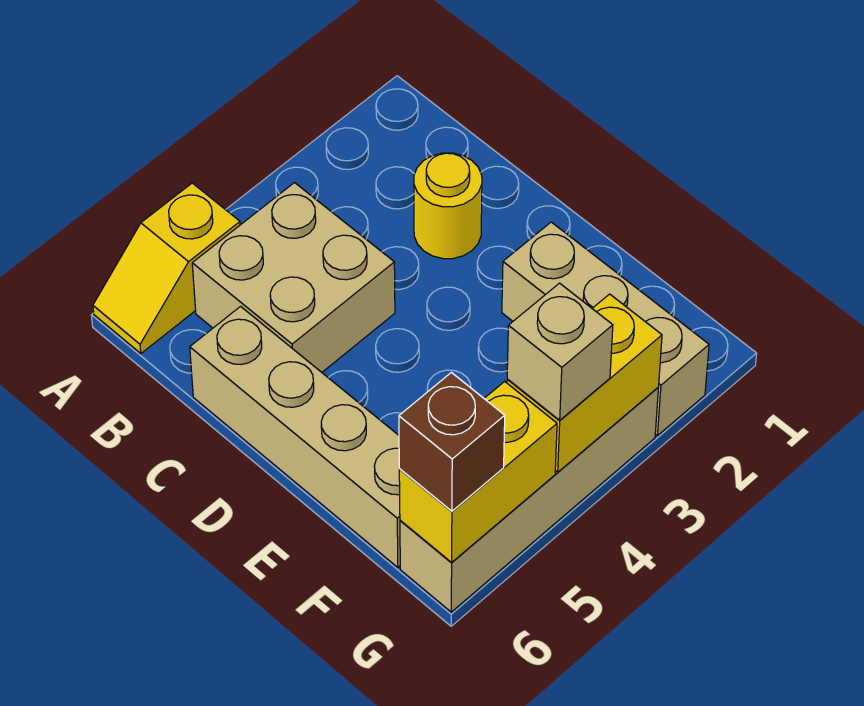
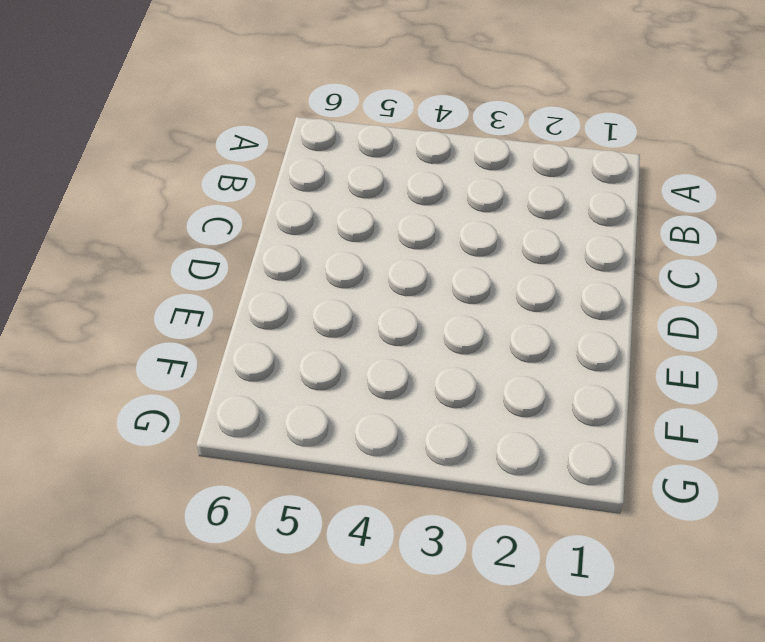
none -> yellow slope A5:A6 level 1 top 5
none -> tan brick B4:C5 level 1

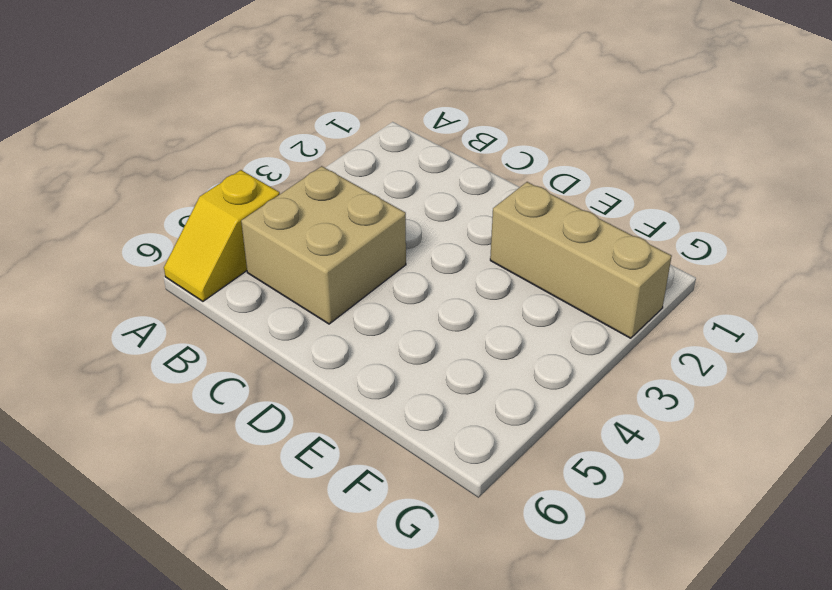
none -> yellow round brick C2 level 1
none -> tan brick C6:F6 level 1

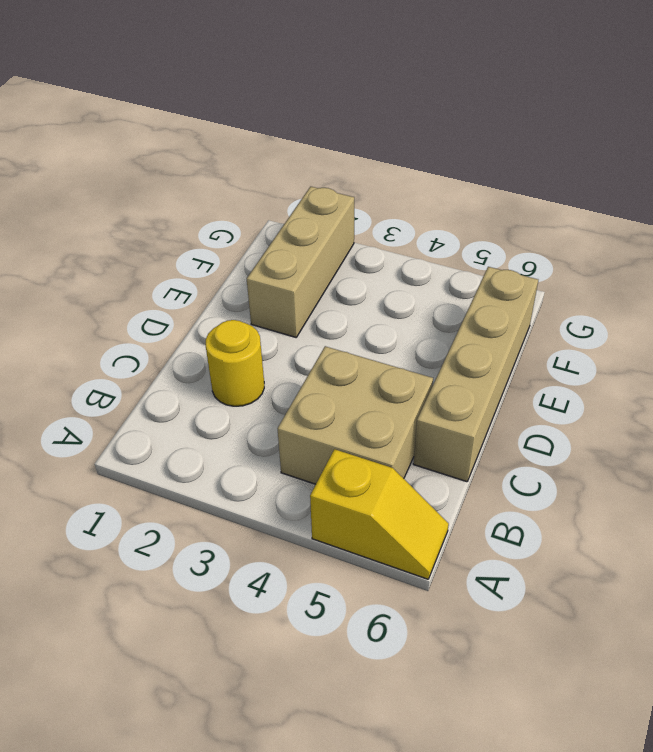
none -> tan brick G3:G6 level 1
none -> yellow brick G3:G4 level 2

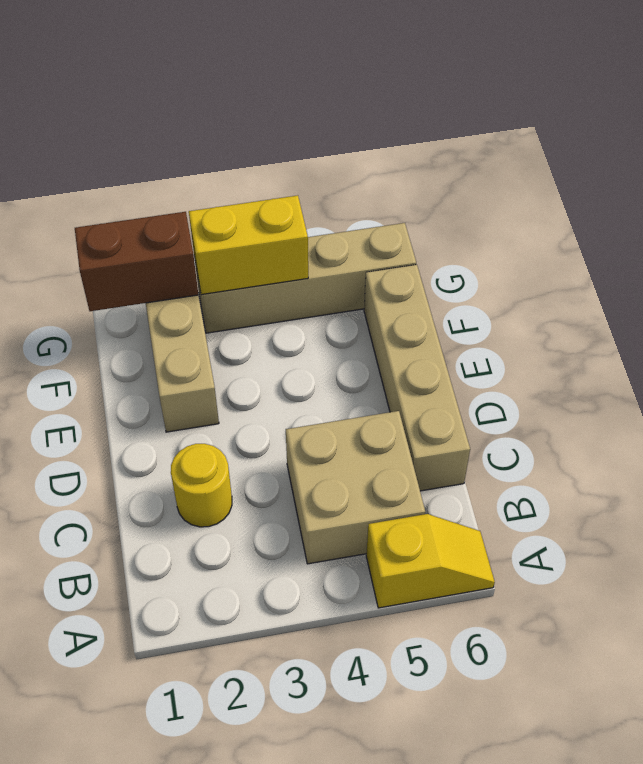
brown brick G1:G2 level 2 -> none
none -> yellow brick G5:G6 level 2
none -> tan brick G4 level 3

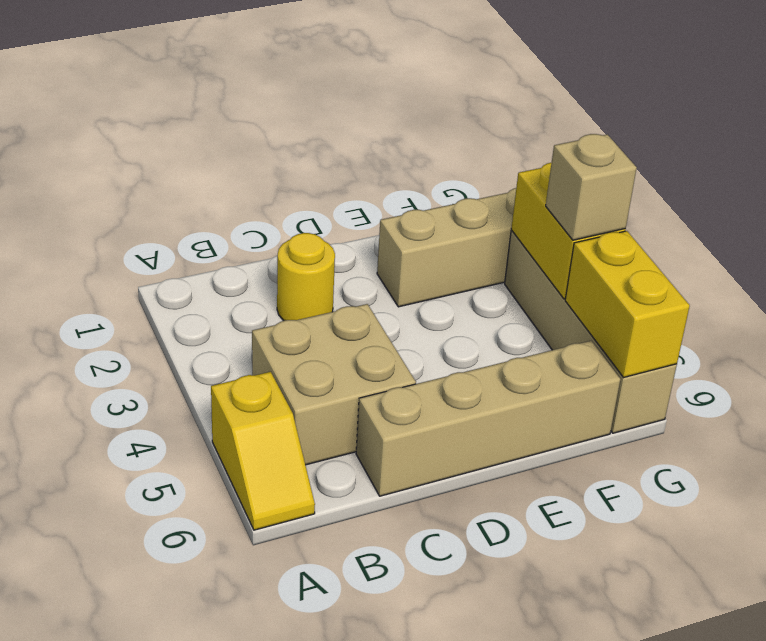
none -> brown brick G6 level 3

